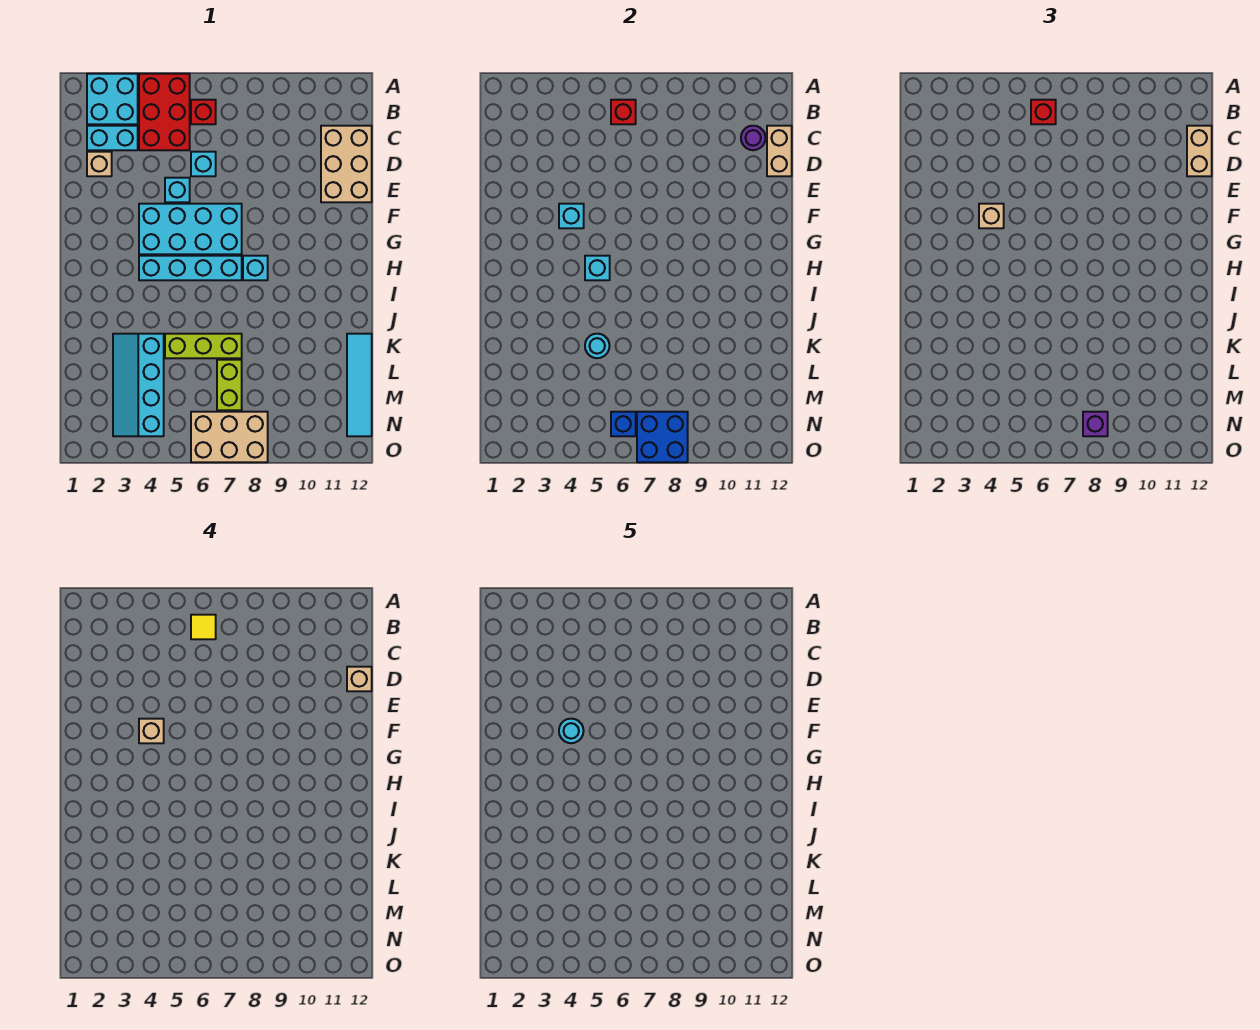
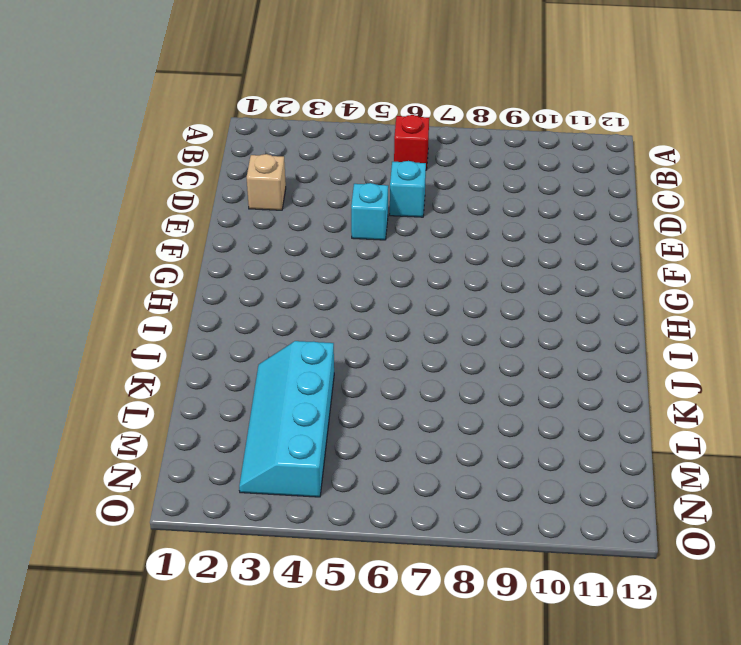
none -> cyan brick A2:B3 level 1
none -> red brick A4:C5 level 1
none -> cyan brick C2:C3 level 1
none -> tan brick C11:E12 level 1

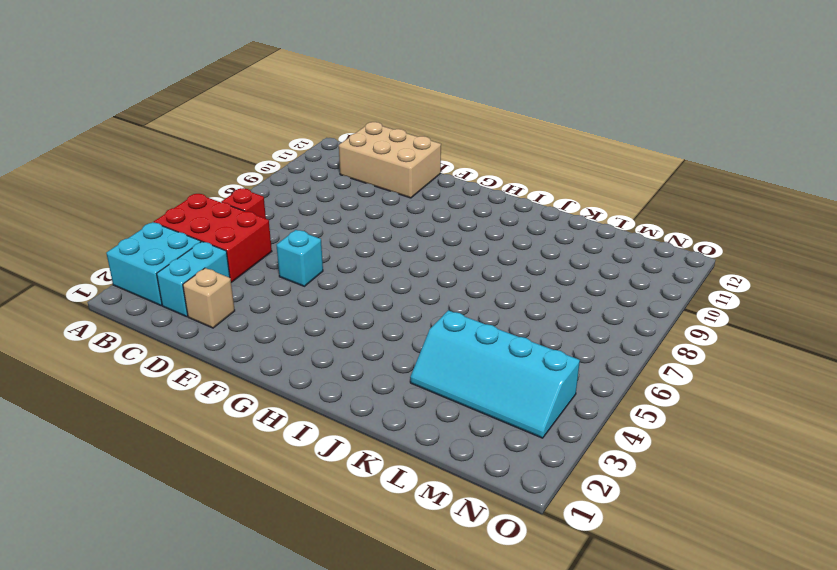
none -> cyan brick D6 level 1
none -> cyan brick F4:G7 level 1
none -> cyan brick H4:H7 level 1
none -> cyan brick H8 level 1

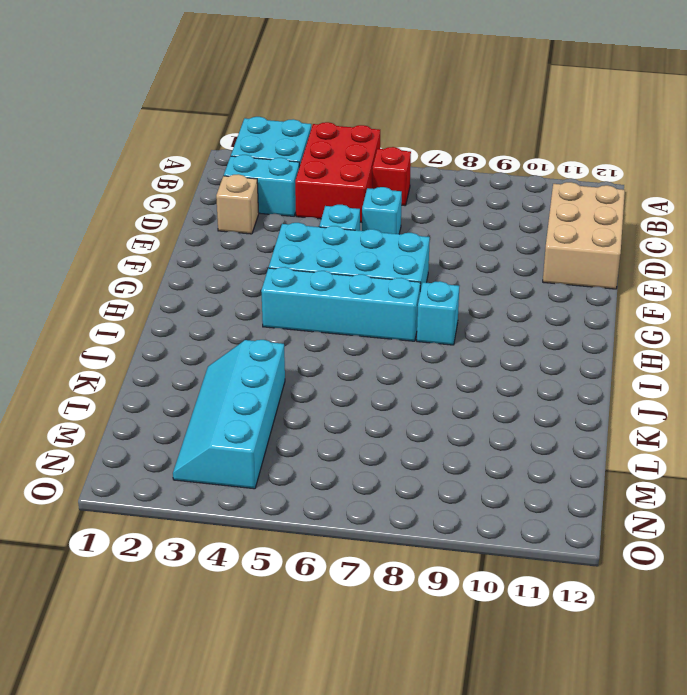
none -> lime brick K5:K7 level 1
none -> cyan tile K12:N12 level 1
none -> lime brick L7:M7 level 1
none -> tan brick N6:O8 level 1

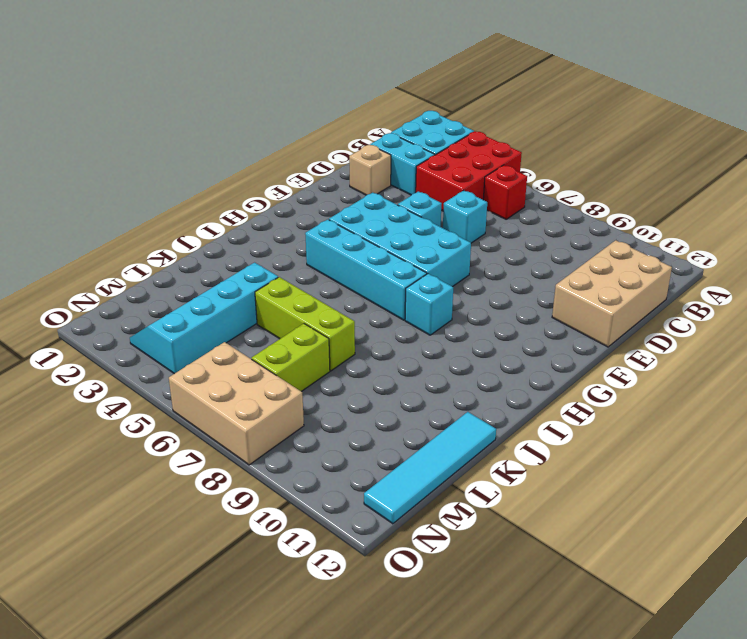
none -> red brick B6 level 2
none -> purple round brick C11 level 2
none -> tan brick C12:D12 level 2
none -> cyan brick F4 level 2

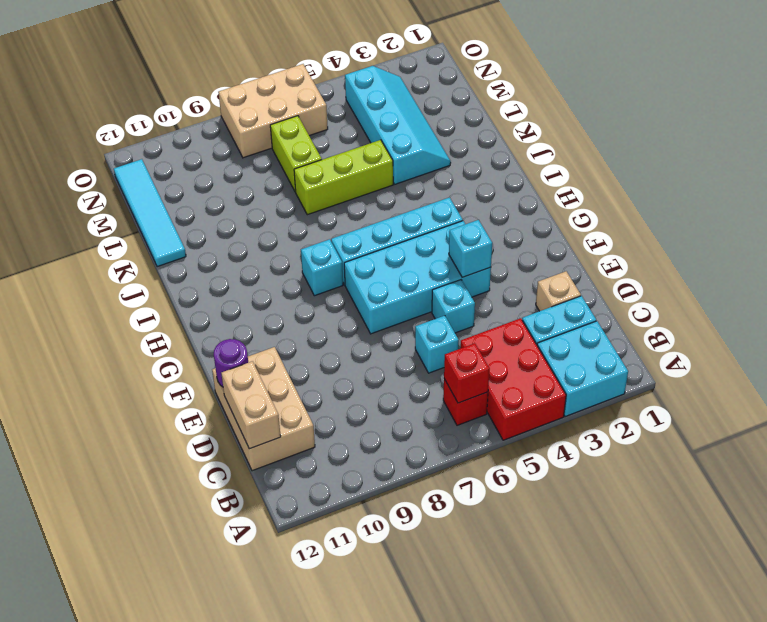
purple round brick E12 level 2 -> purple round brick C11 level 2
none -> cyan brick H5 level 2
none -> cyan round brick K5 level 2
none -> blue brick N6 level 2
none -> blue brick N7:O8 level 2

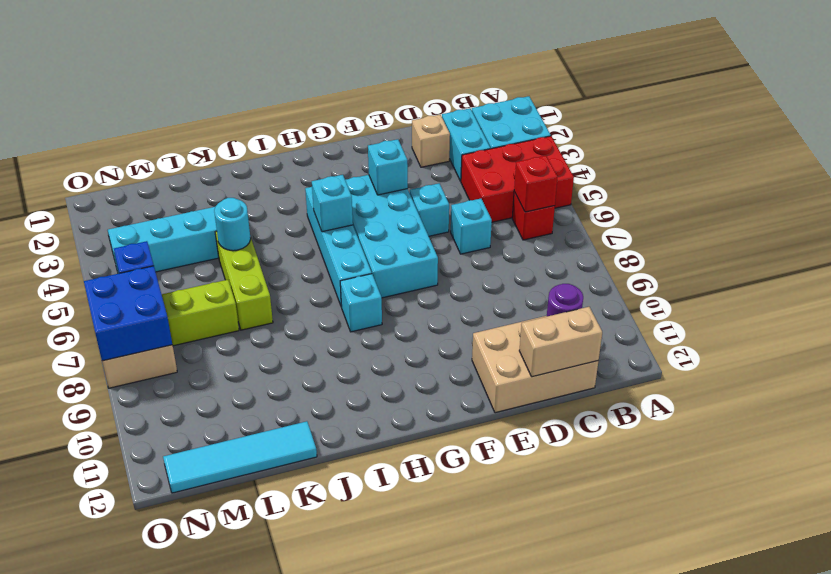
none -> red brick B6 level 3
none -> tan brick C12:D12 level 3
none -> tan brick F4 level 3
none -> purple brick N8 level 3

